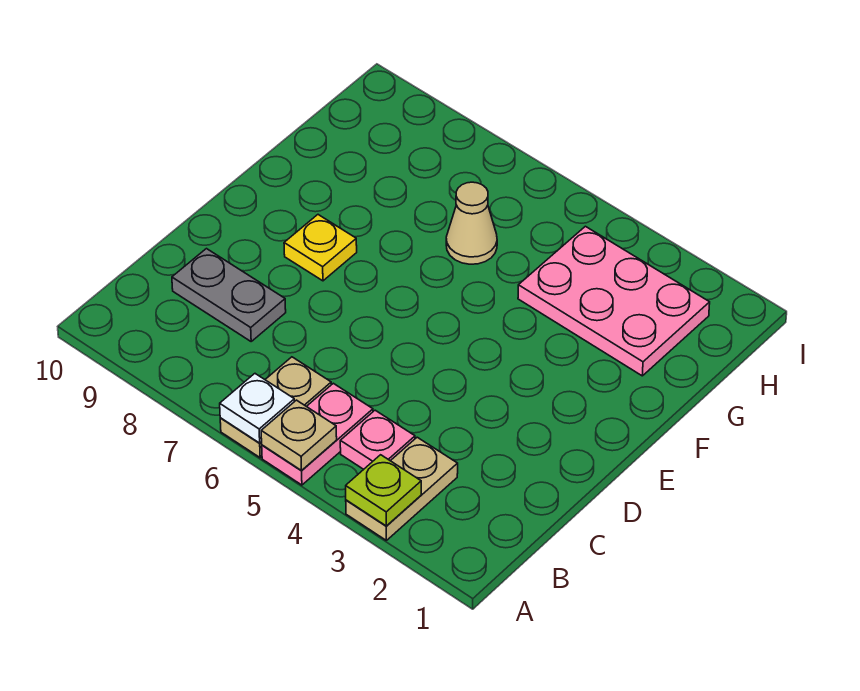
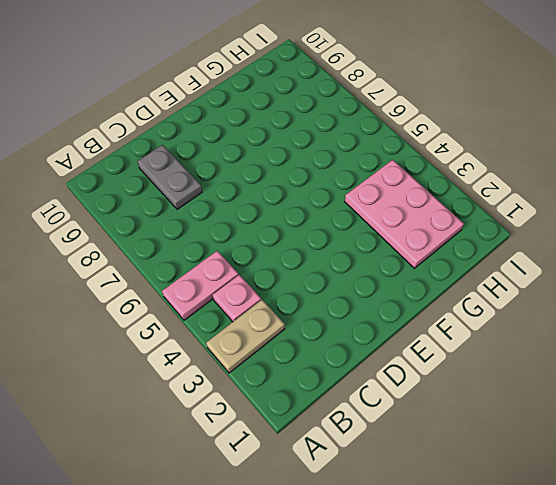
none -> tan plate A6:B6 level 1
none -> yellow plate E8 level 1

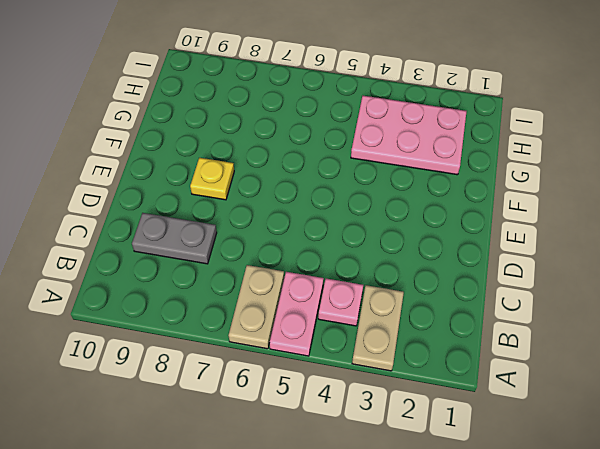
none -> tan cone G6 level 1
none -> lime plate A3 level 2

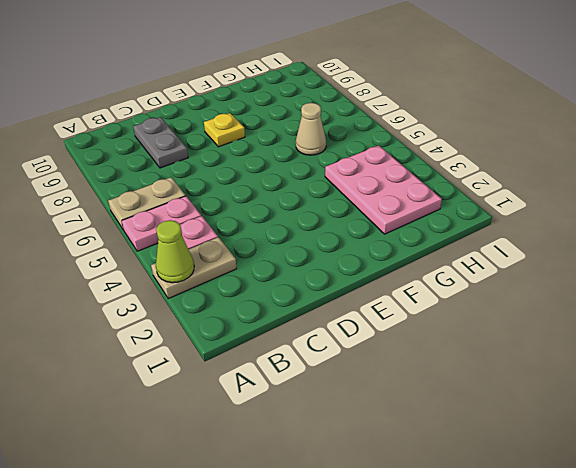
lime cone A3 level 2 -> lime plate A3 level 2
none -> tan plate A5 level 2
none -> white plate A6 level 2

